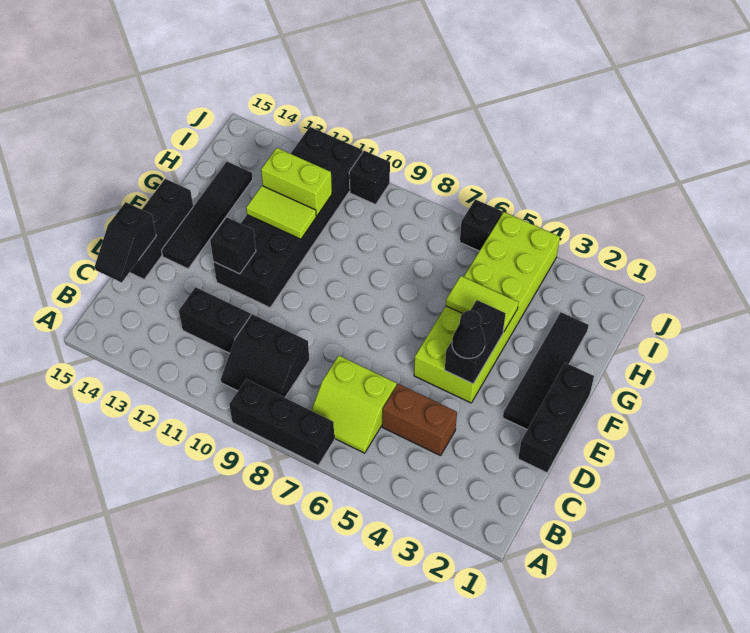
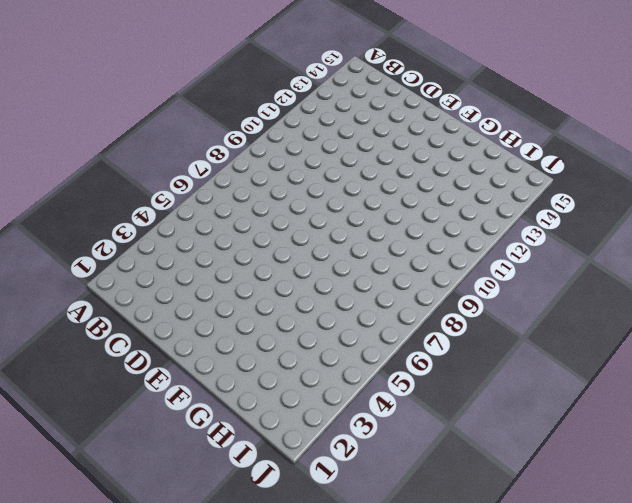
none -> black brick A7:A9 level 1
none -> lime slope B6:C7 level 1 top C
none -> black slope B9:C10 level 1 top C

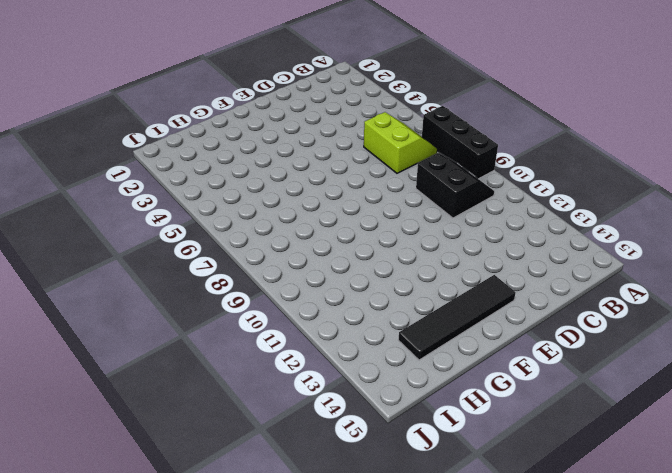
none -> brown brick C4:C5 level 1
none -> black brick C11:C12 level 1
none -> black brick D1:F1 level 1

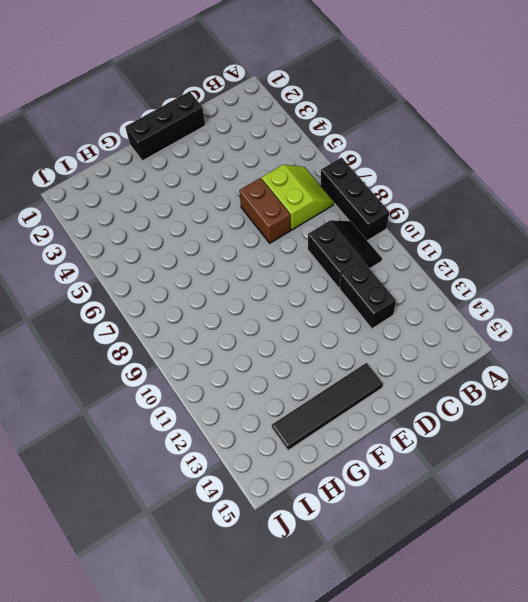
brown brick D6:D7 level 1 -> brown brick C4:C5 level 1
none -> black brick D15:F15 level 1
none -> black tile E2:H2 level 1
none -> lime brick E4:J5 level 1

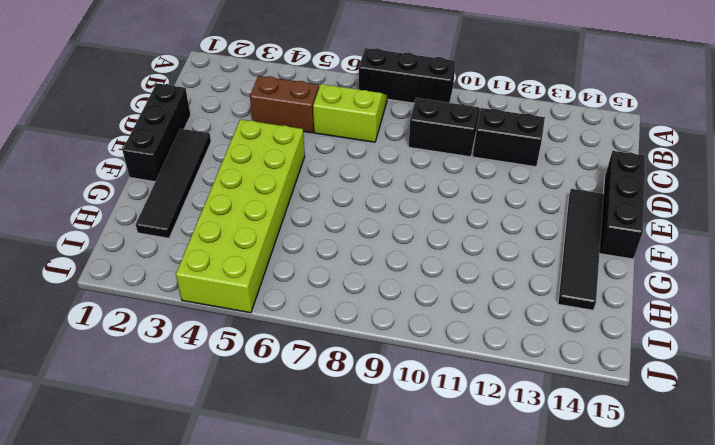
none -> black brick E11:J12 level 1
none -> black brick J6 level 1
none -> black brick J10 level 1

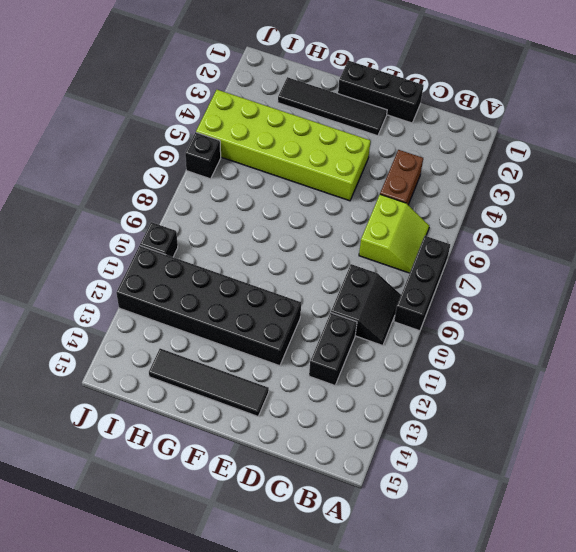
none -> black brick D15:F15 level 1
none -> black slope C15:D15 level 2 top D
none -> black brick E4:F4 level 2

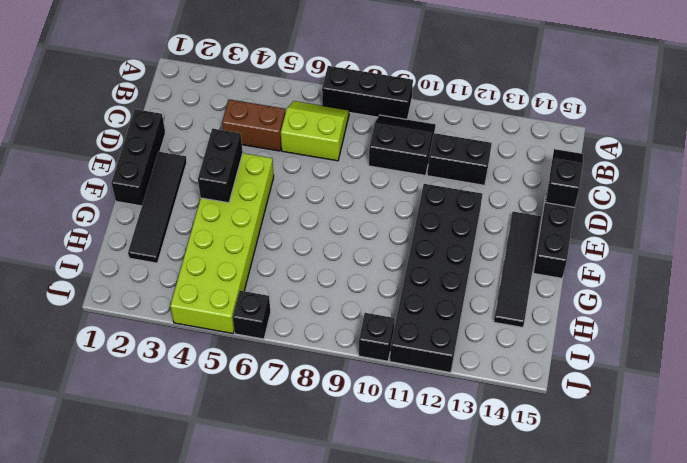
none -> black brick E12 level 2
none -> lime tile G4:G5 level 2
none -> lime tile G11:G12 level 2

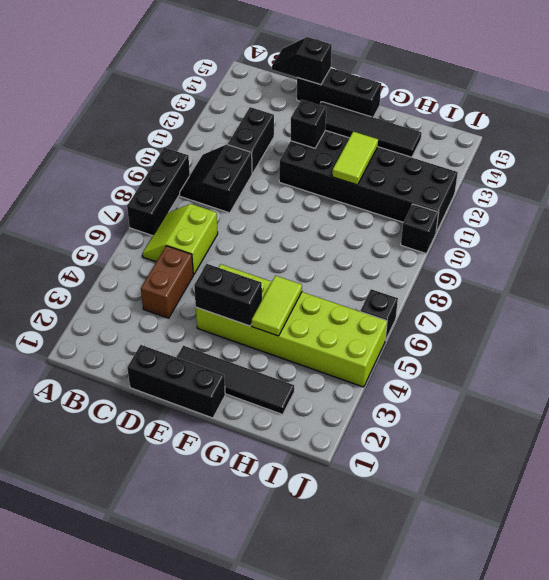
none -> lime brick H11:H12 level 2
none -> black cone E4 level 3

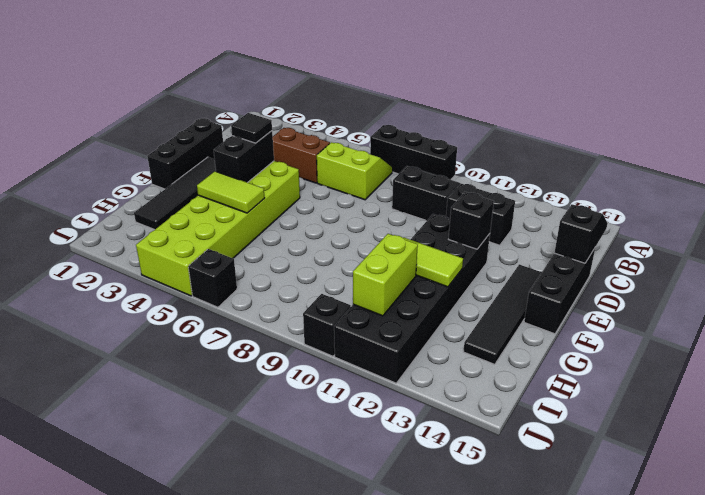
black tile E4 level 3 -> black cone E4 level 3
lime brick H11:I11 level 2 -> lime brick H11:H12 level 2

